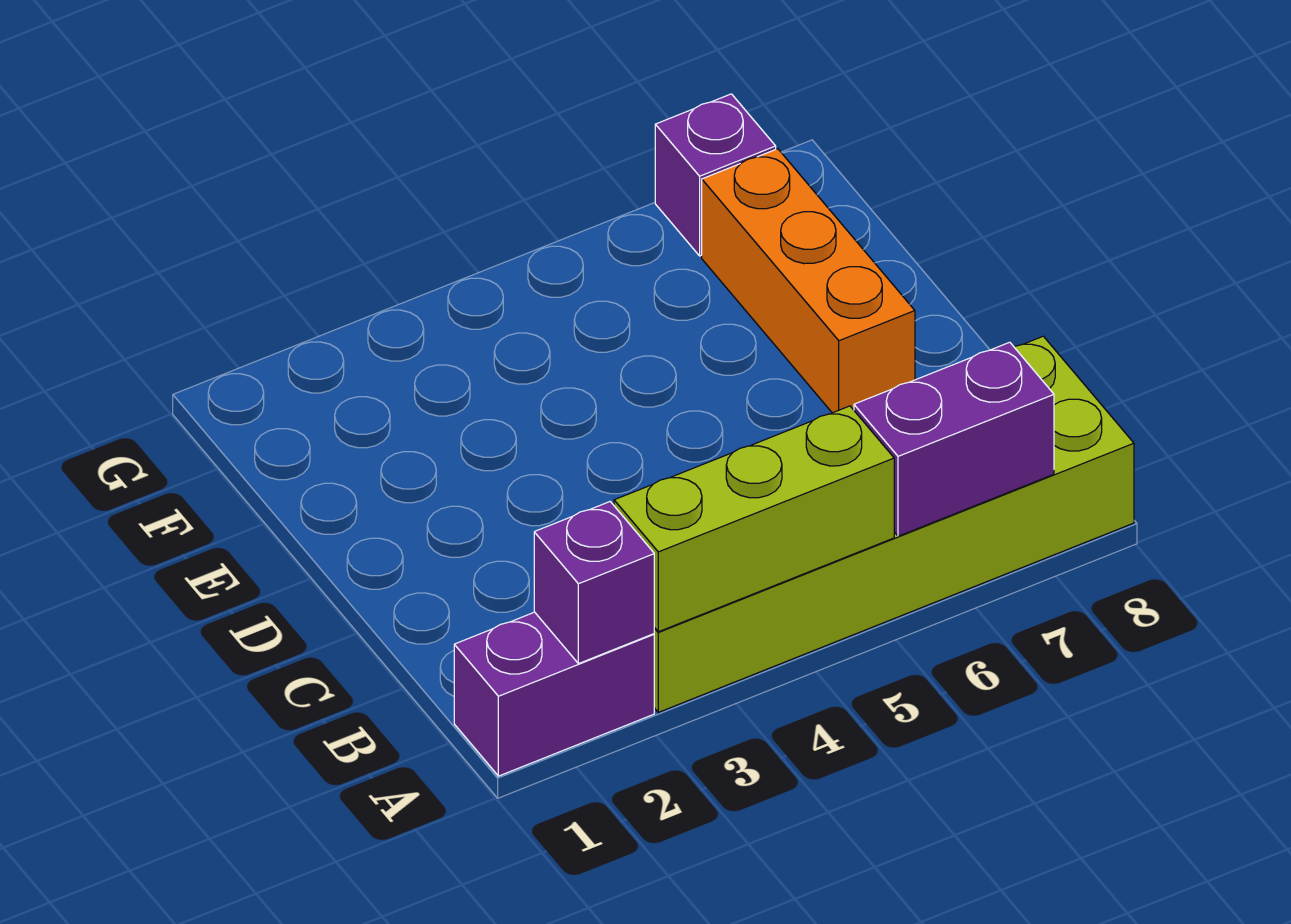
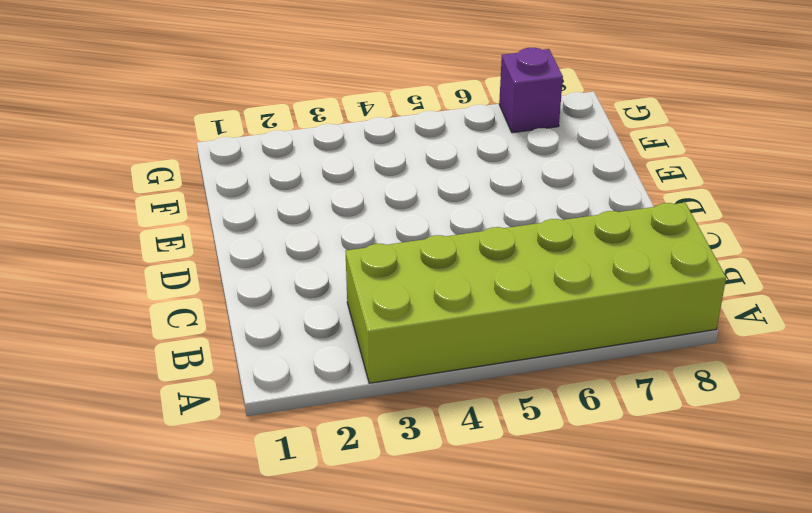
none -> purple brick A1:A2 level 1
none -> orange brick D7:F7 level 1

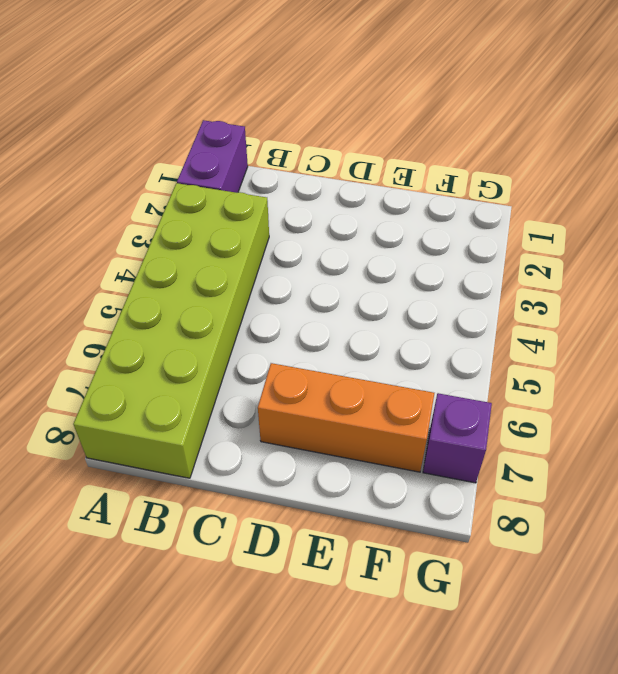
none -> purple brick A2 level 2
none -> lime brick A3:A5 level 2

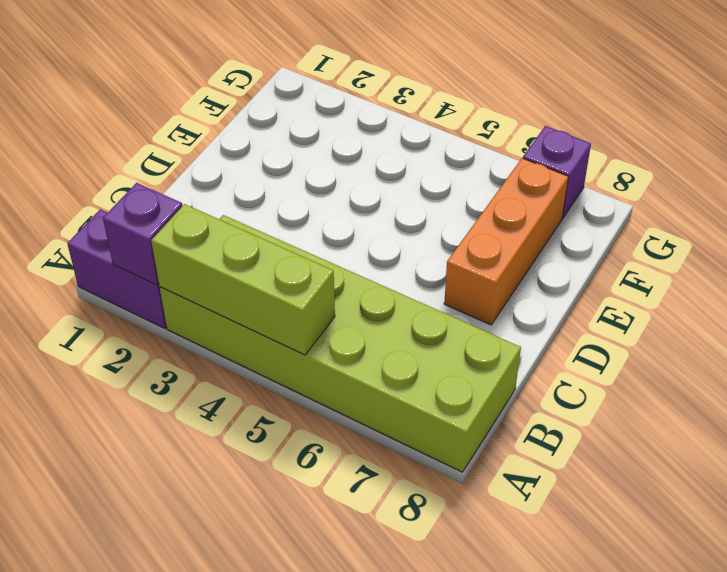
none -> purple brick A6:A7 level 2

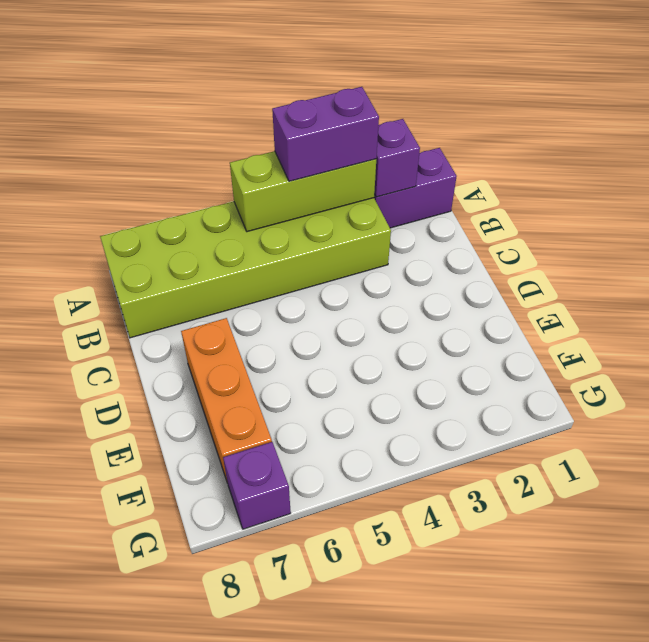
purple brick A3:A4 level 3 -> purple brick A6:A7 level 2

